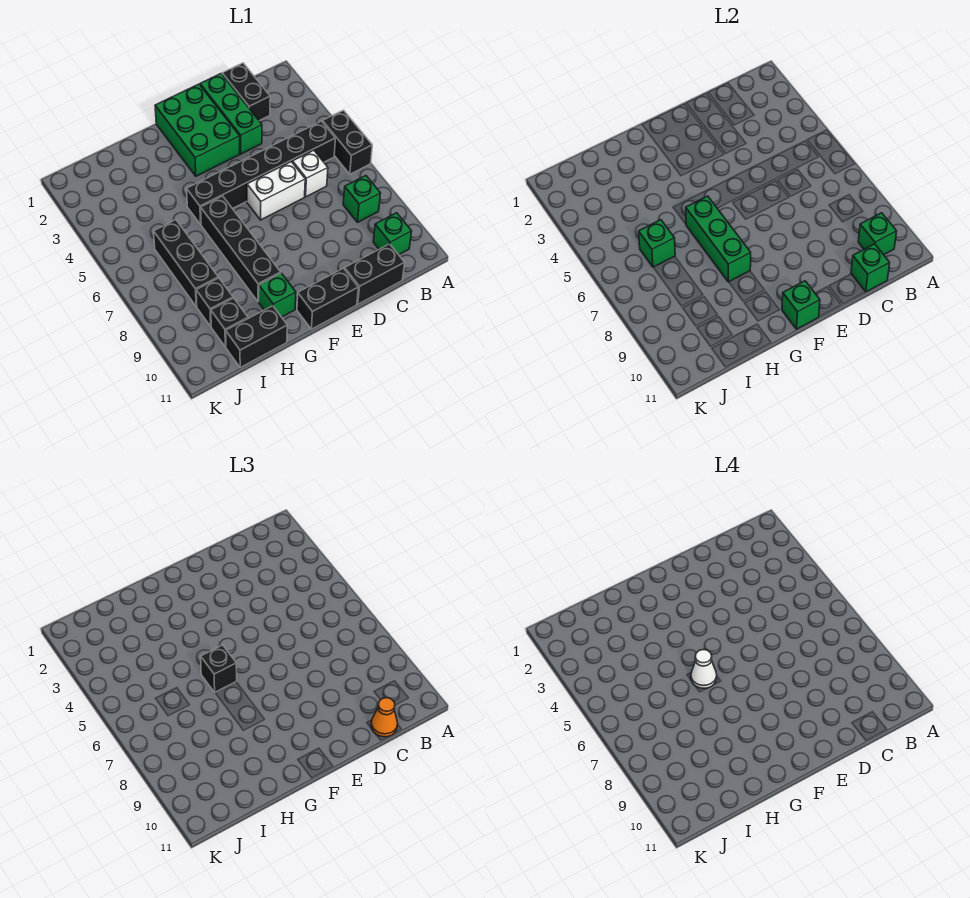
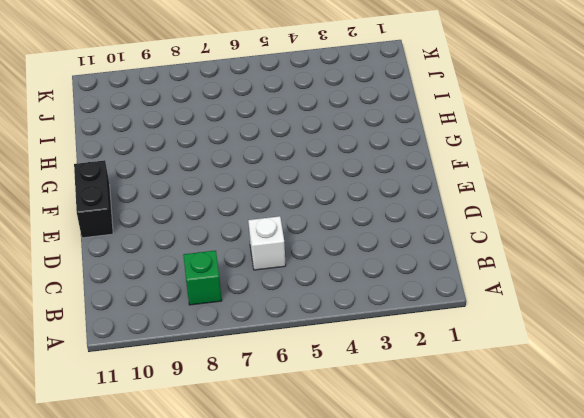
none -> black brick A5:A6 level 1
none -> black brick B5:G5 level 1
none -> green brick B10 level 1

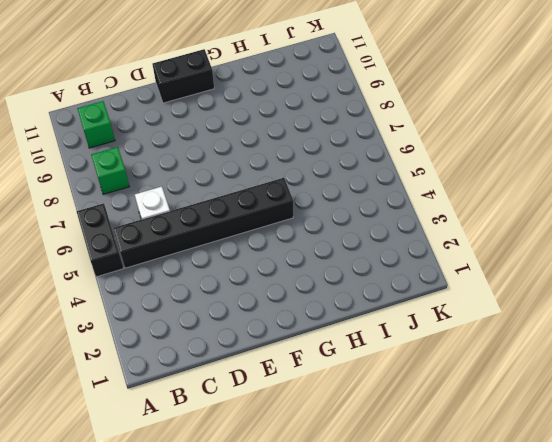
none -> black brick C1:C2 level 1
none -> black brick C11:D11 level 1
none -> green brick D1:D3 level 1

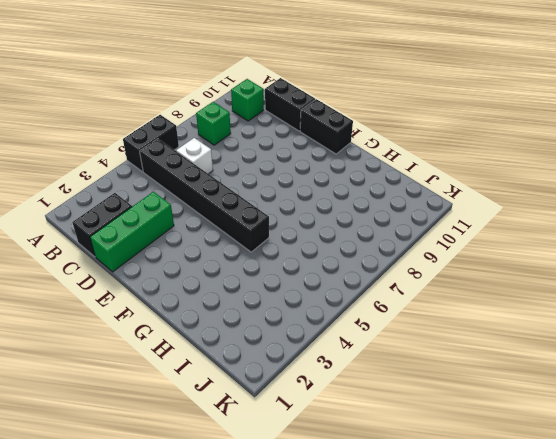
none -> white brick D6:E6 level 1
none -> green brick E1:F3 level 1
none -> black brick G6:G9 level 1

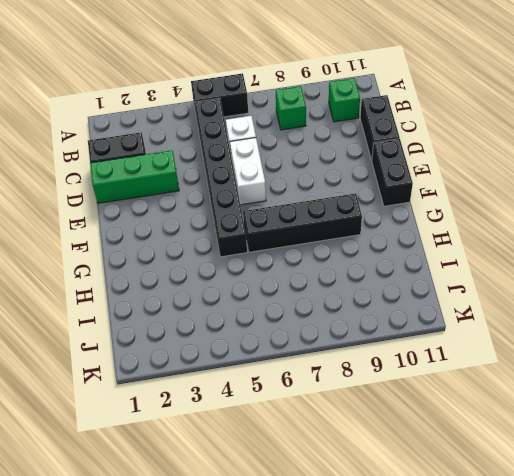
none -> green brick E1:F3 level 1
none -> green brick G10 level 1
none -> black brick H11:I11 level 1

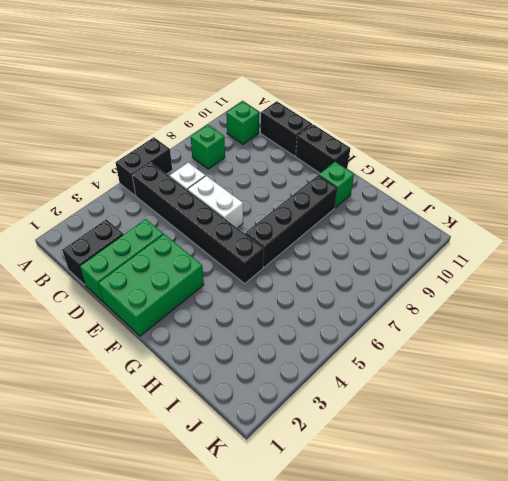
none -> black brick H11:I11 level 1
none -> black brick I6:I8 level 1
none -> black brick I9 level 1

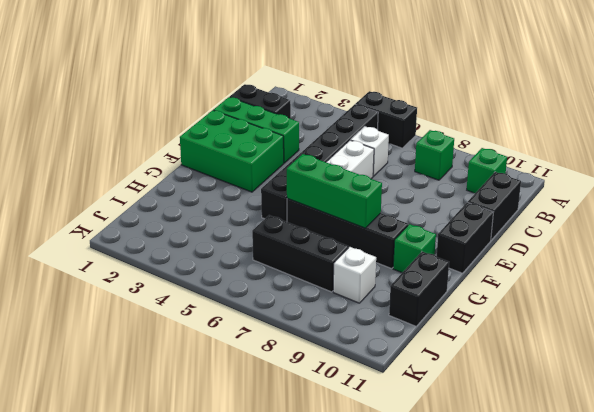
white brick I9 level 1 -> black brick I9 level 1
none -> black brick I10 level 1
none -> green brick B10 level 2
none -> green brick C11 level 2

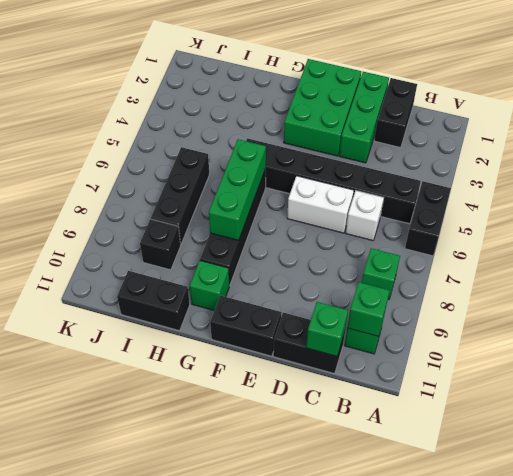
none -> black brick I10 level 1
none -> green brick F11 level 2
none -> green brick I6 level 2

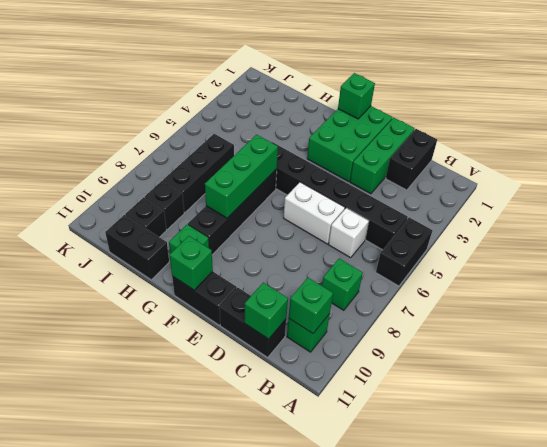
green brick F1 level 2 -> green brick I6 level 2
none -> orange cone C11 level 3
none -> black brick G6 level 3
none -> white cone G6 level 4

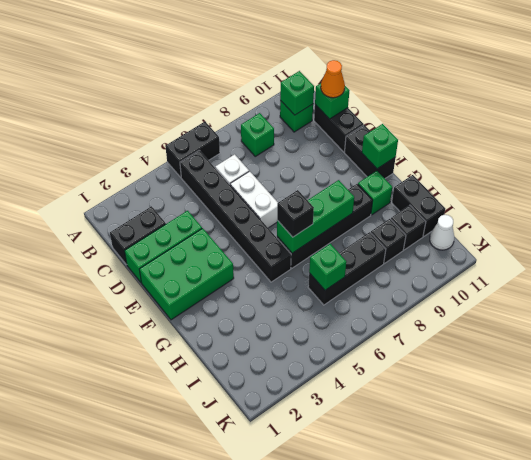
white cone J11 level 1 -> white cone G6 level 4

